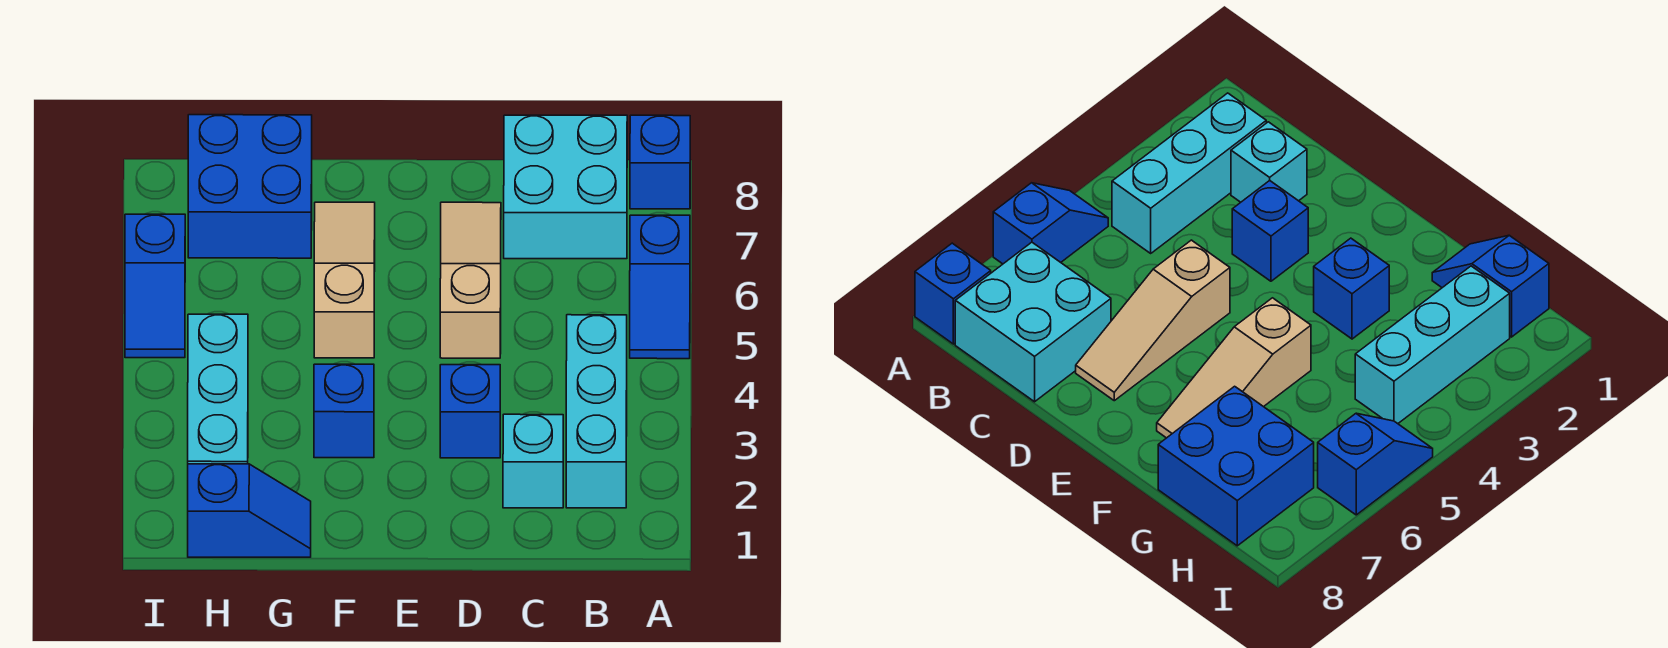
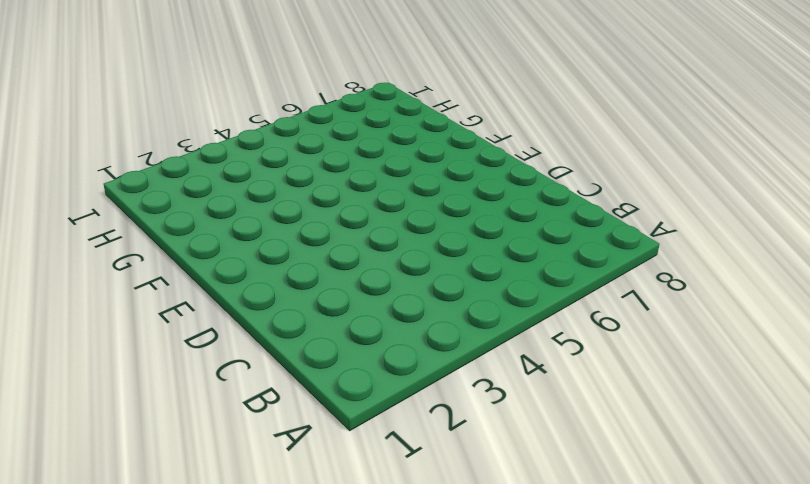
none -> blue slope A5:A6 level 1 top 6
none -> blue brick A8 level 1
none -> cyan brick B2:B4 level 1

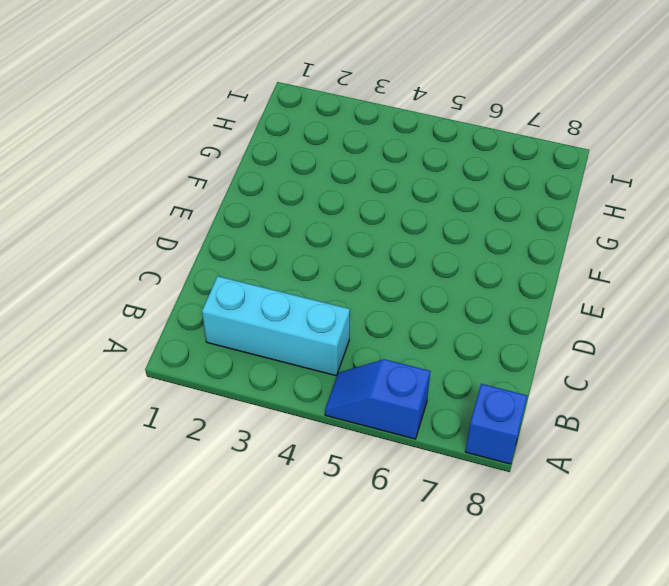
none -> cyan brick B7:C8 level 1
none -> cyan brick C2 level 1
none -> blue brick D3 level 1

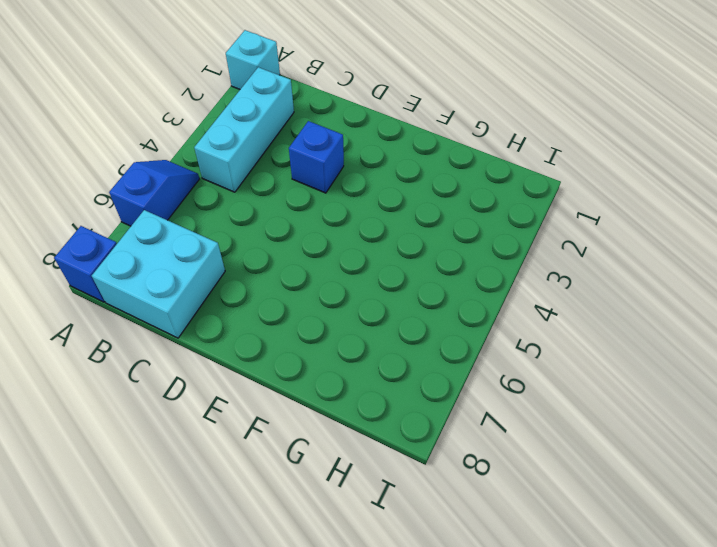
cyan brick A1 level 1 -> cyan brick C2 level 1
none -> tan slope D5:D7 level 1 top 5
none -> blue brick F3 level 1
none -> tan slope F5:F7 level 1 top 5

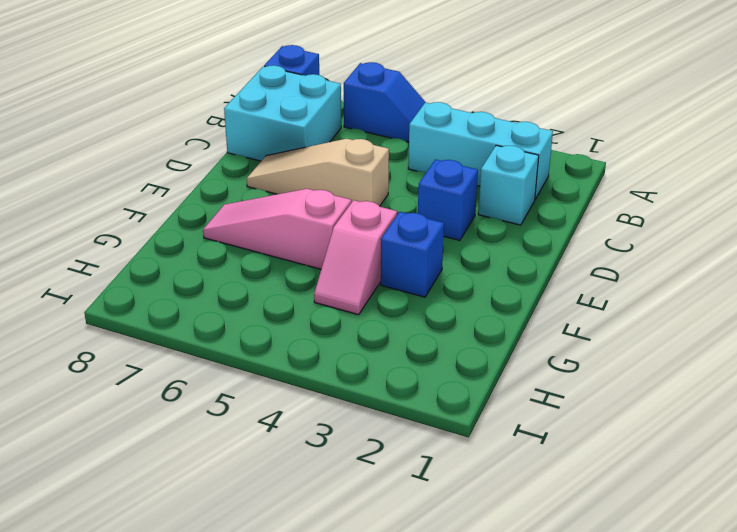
pink slope F4:G4 level 1 top F -> none
pink slope F5:F7 level 1 top 5 -> tan slope F5:F7 level 1 top 5
none -> blue slope G1:H1 level 1 top H
none -> blue brick G7:H8 level 1
none -> cyan brick H2:H4 level 1

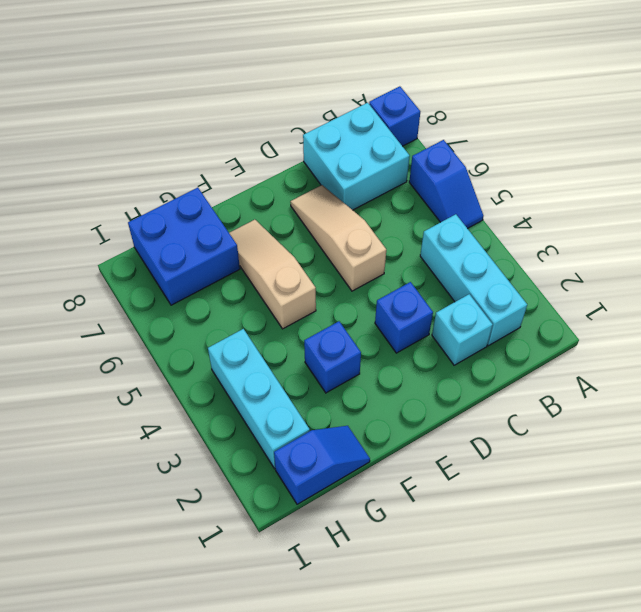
none -> blue slope I5:I6 level 1 top 6

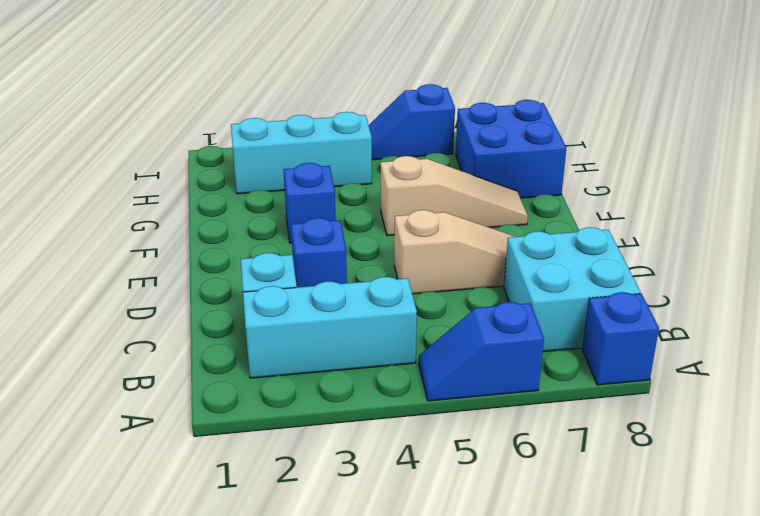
none -> blue slope G1:H1 level 1 top H

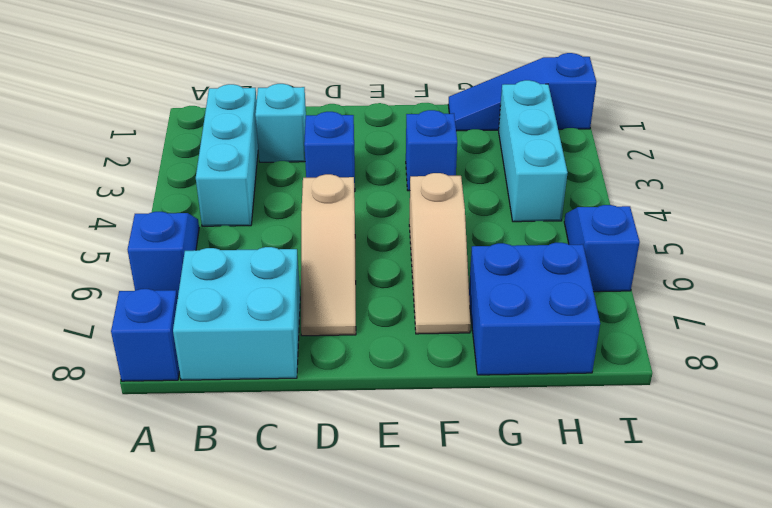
blue slope G1:I1 level 1 top I -> blue slope G1:H1 level 1 top H

